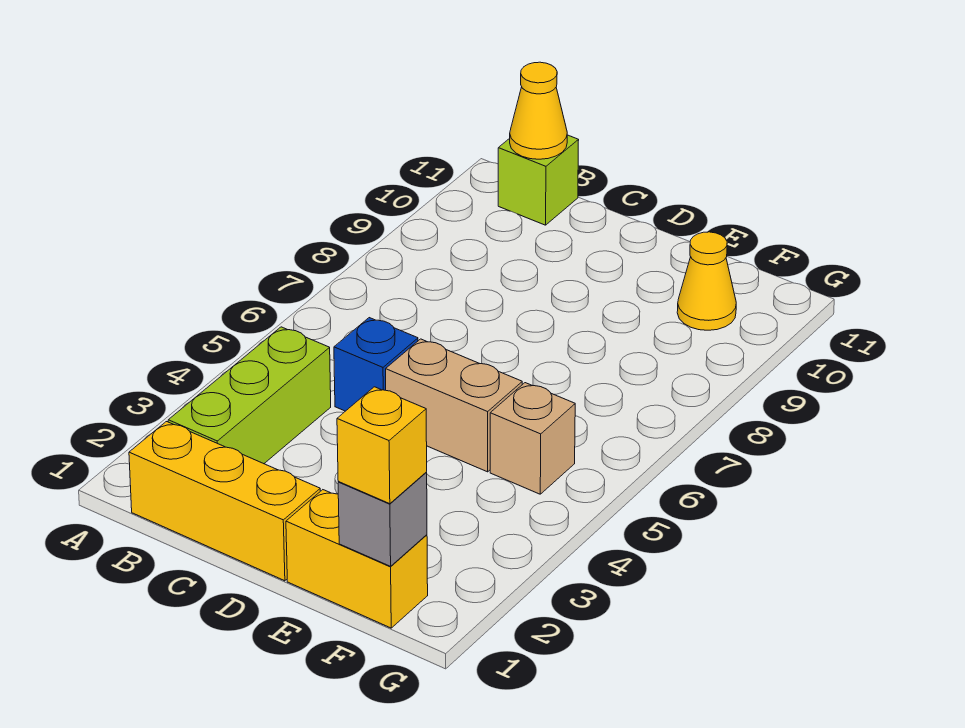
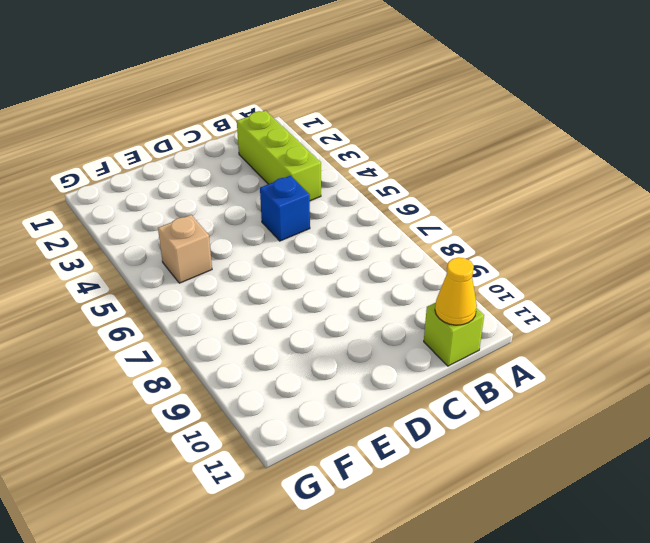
none -> yellow brick B1:D1 level 1
none -> tan brick D5:E5 level 1

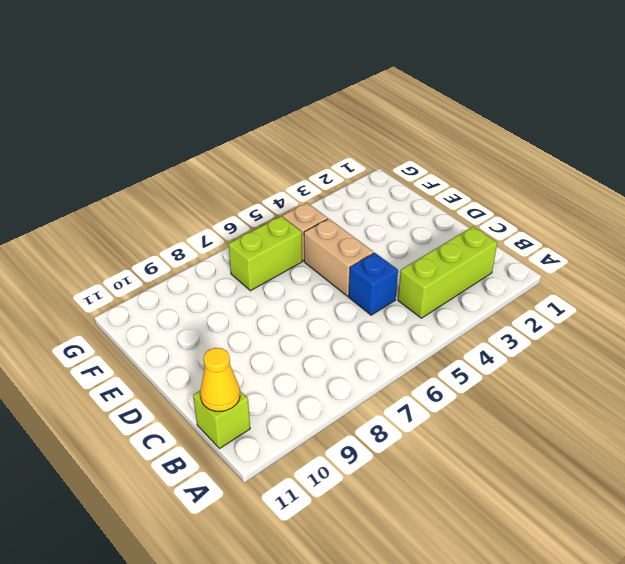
lime brick F6:F7 level 1 -> none
none -> yellow brick B1:D1 level 1
none -> yellow brick E1:F1 level 1

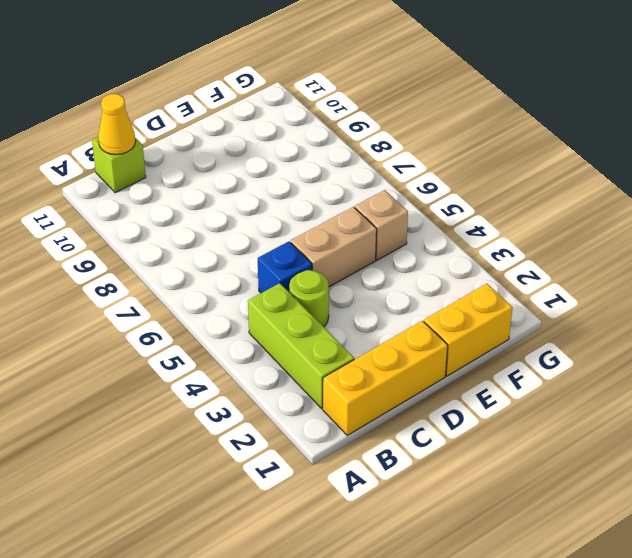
lime round brick C4 level 1 -> none
none -> yellow cone F10 level 1
none -> grey brick F1 level 2

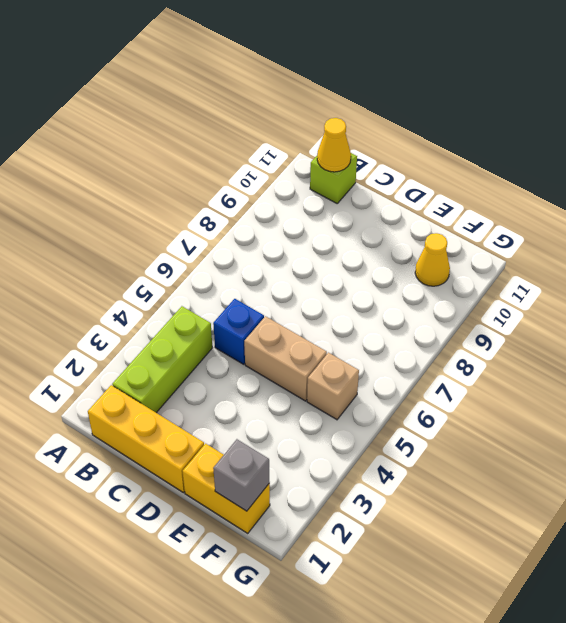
none -> yellow brick F1 level 3

